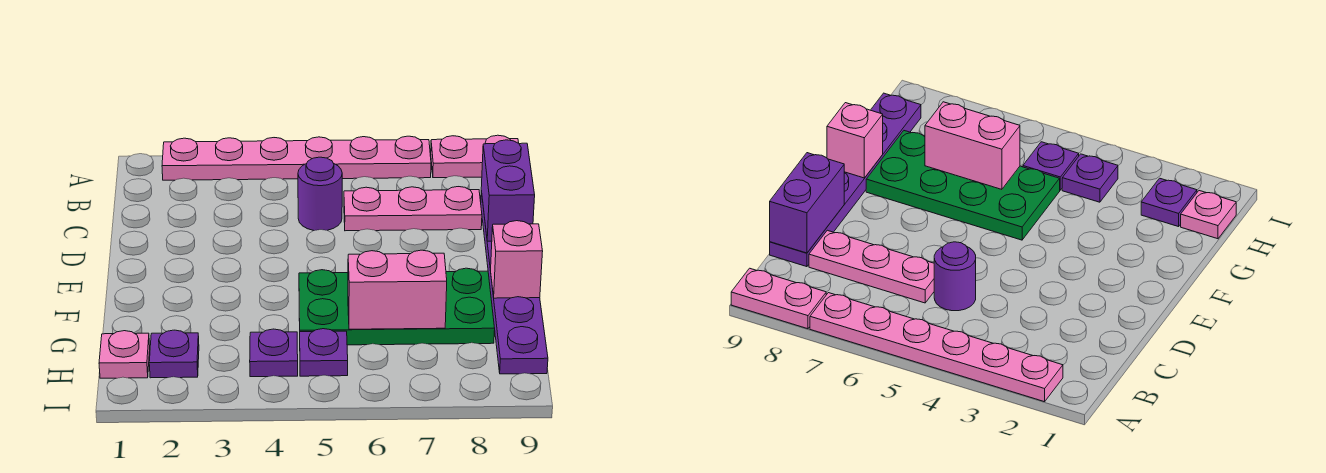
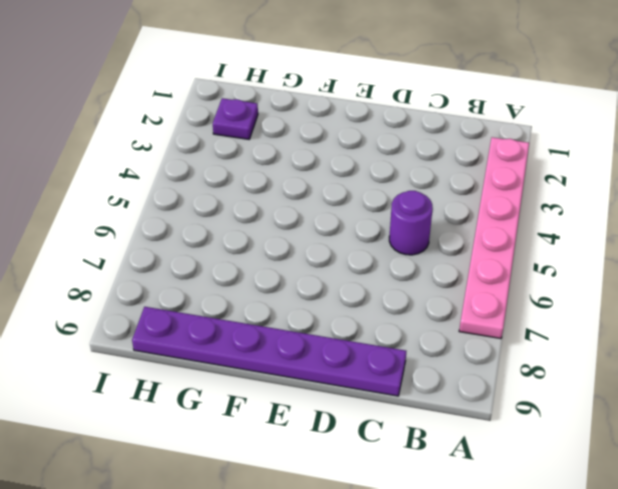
none -> pink plate A8:A9 level 1
none -> pink plate C6:C8 level 1
none -> green plate F5:G8 level 1

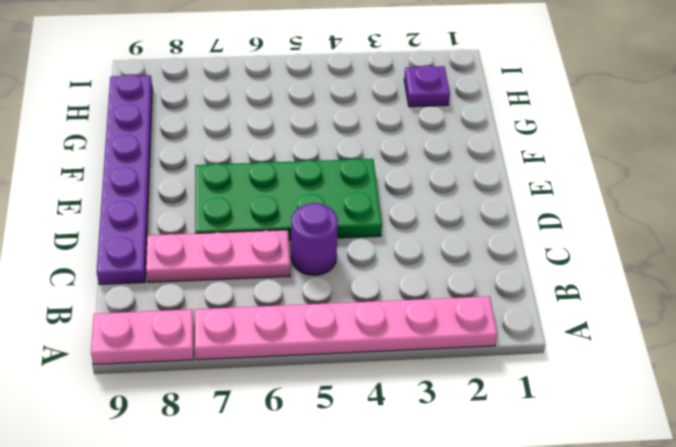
green plate D4:E7 level 1 -> green plate F5:G8 level 1
none -> pink plate H1 level 1
none -> purple plate H4 level 1
none -> purple plate H5 level 1

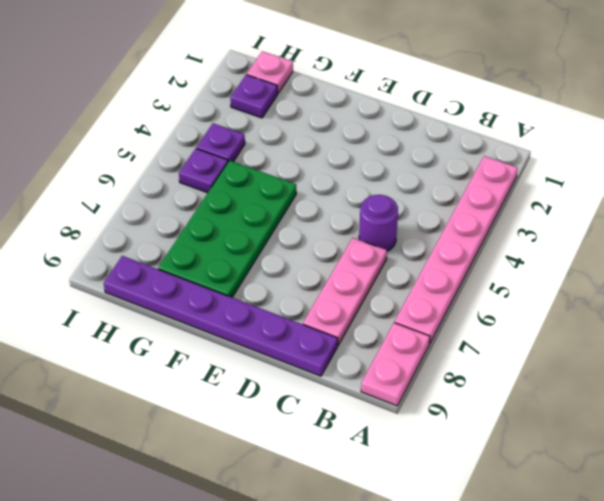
none -> purple brick C9:D9 level 2
none -> pink brick F9 level 2
none -> pink brick G6:G7 level 2

